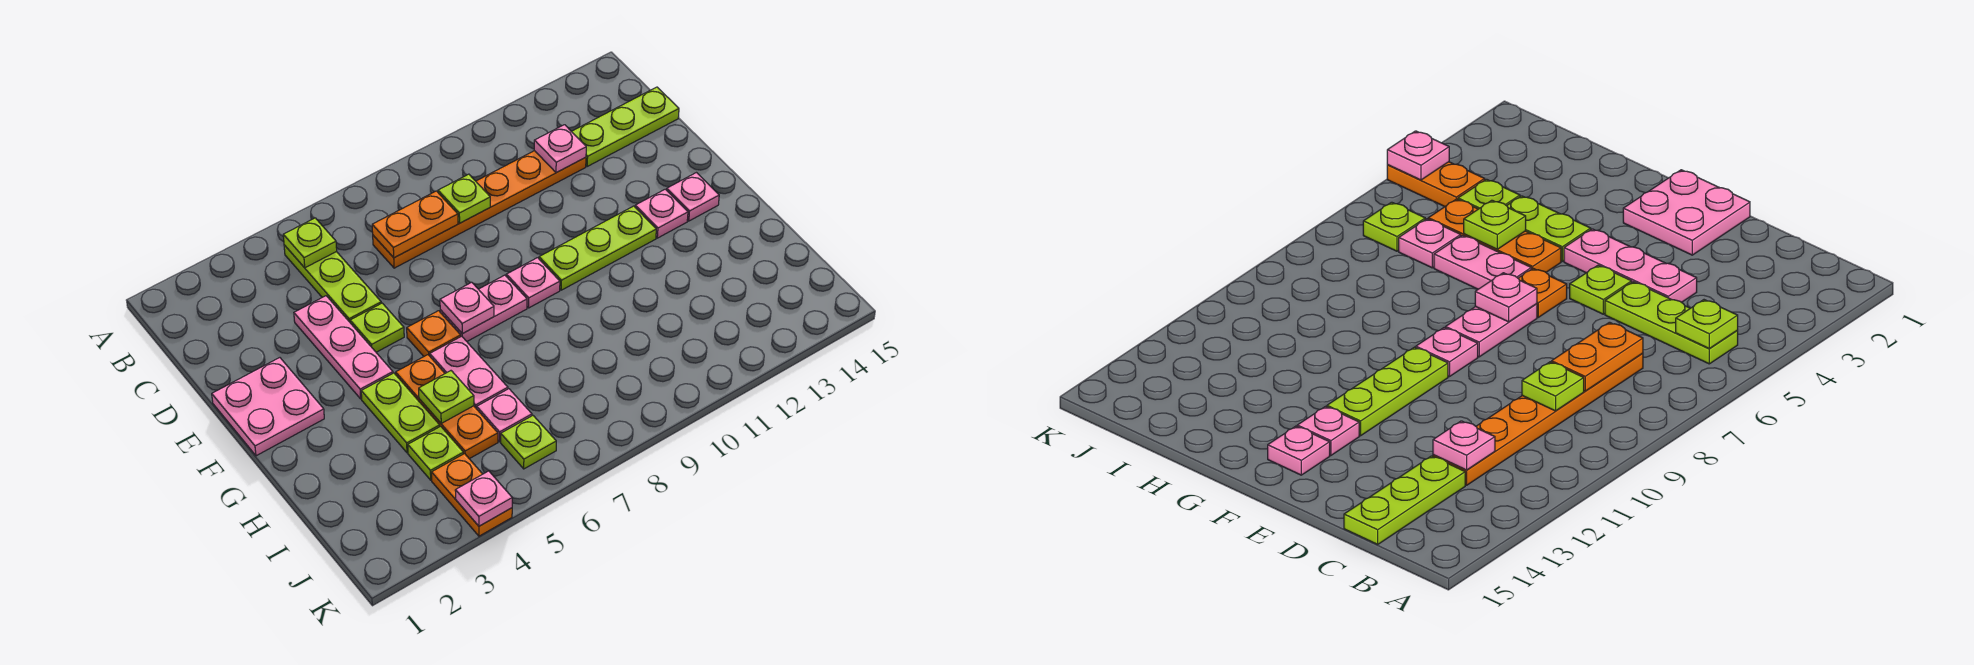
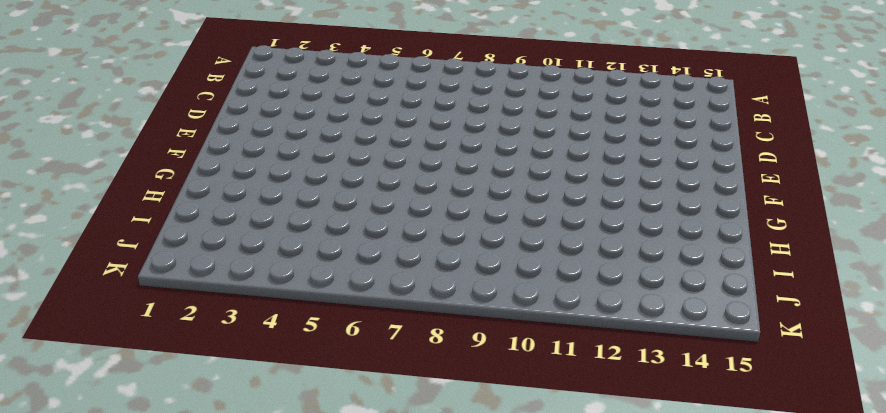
none -> lime plate B5:D5 level 1
none -> orange plate C7:C12 level 1
none -> lime plate C13:C15 level 1

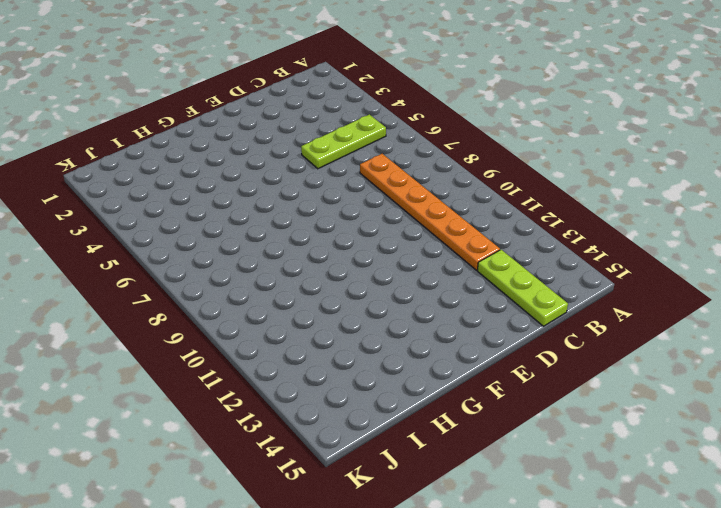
none -> pink plate D4:F4 level 1
none -> pink plate E1:F2 level 1
none -> lime plate E5 level 1

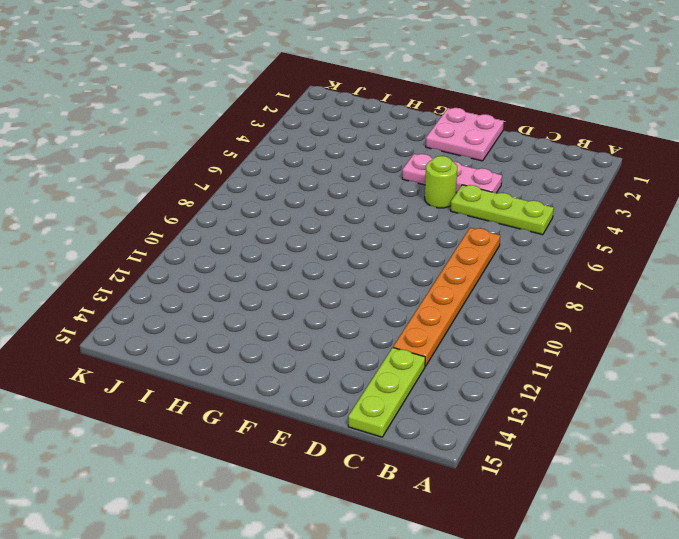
lime round brick E5 level 1 -> lime plate E5 level 1
none -> orange plate F6 level 1
none -> pink plate F7:F8 level 1
none -> pink plate F9 level 1

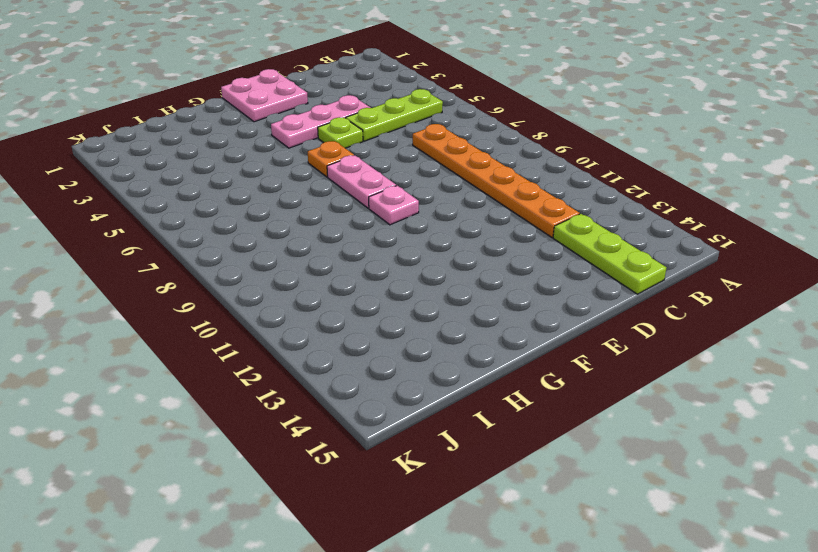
none -> lime plate F10:F12 level 1
none -> pink plate F13 level 1
none -> pink plate F14 level 1

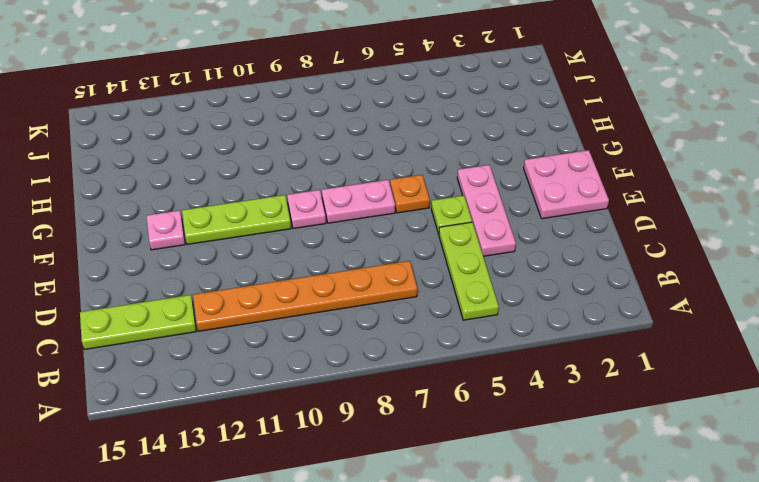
none -> pink plate F14 level 1
none -> lime plate G4:H4 level 1
none -> orange plate G5:I5 level 1

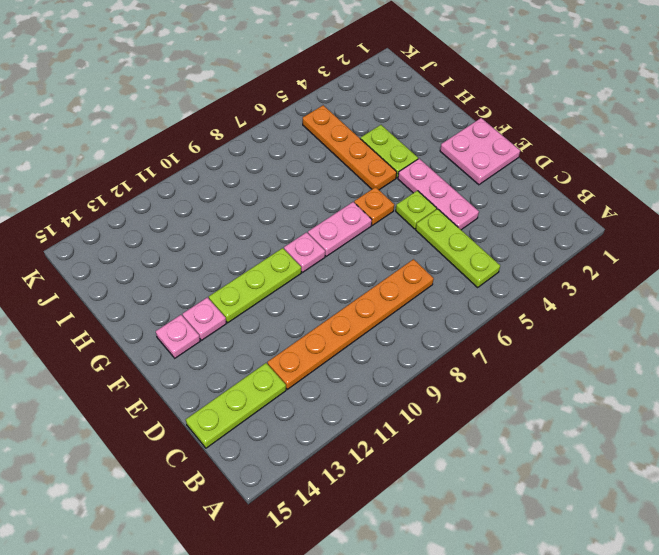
orange plate G5:J5 level 1 -> orange plate G5:I5 level 1
none -> pink plate G6:H6 level 1
none -> lime plate I4 level 1
none -> pink plate I6 level 1

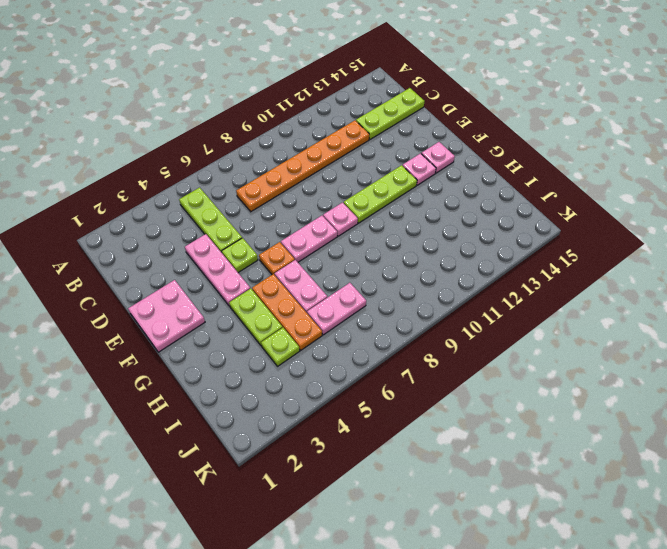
pink plate I6:I7 level 1 -> pink plate I6 level 1
none -> orange plate J4:K4 level 1
none -> lime plate J6 level 1
none -> lime plate B5 level 2

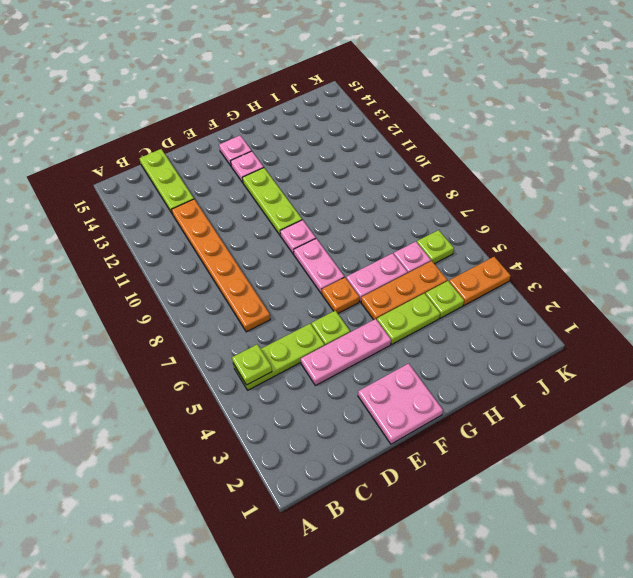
none -> orange plate C7:C8 level 2
none -> lime plate C9 level 2
none -> pink plate C12 level 2

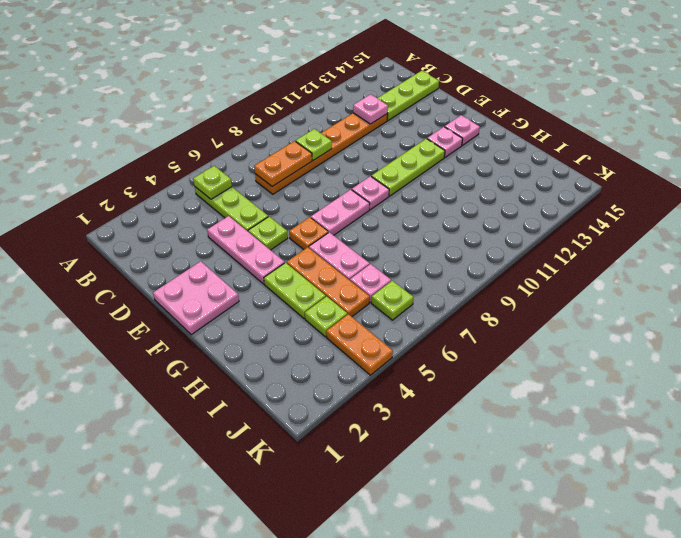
none -> pink plate F7 level 2
none -> lime plate H5 level 2
none -> pink plate K4 level 2

